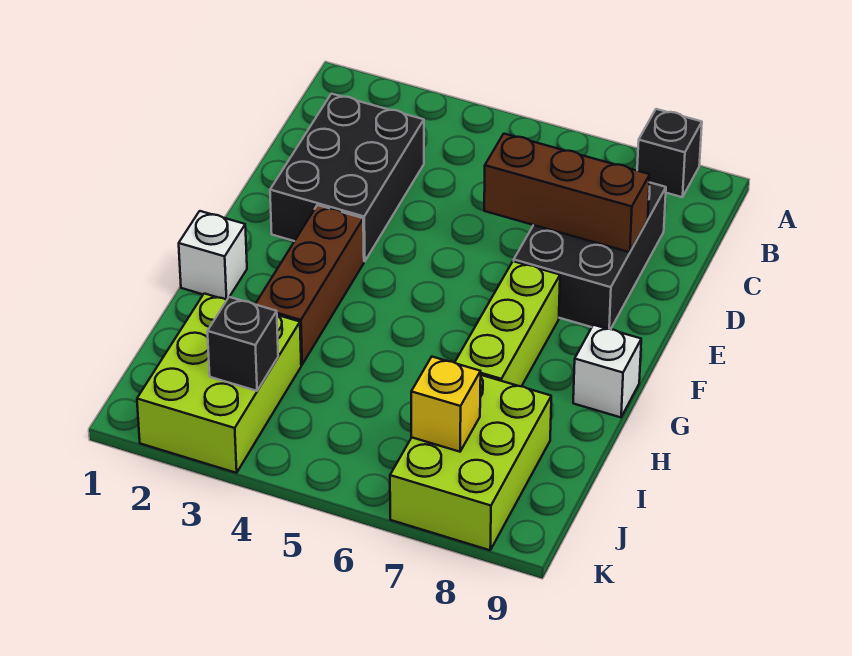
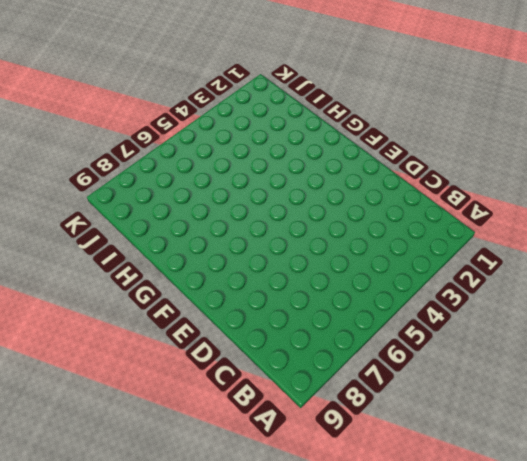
none -> black brick A8 level 1
none -> black brick C2:E3 level 1
none -> black brick C7:E8 level 1

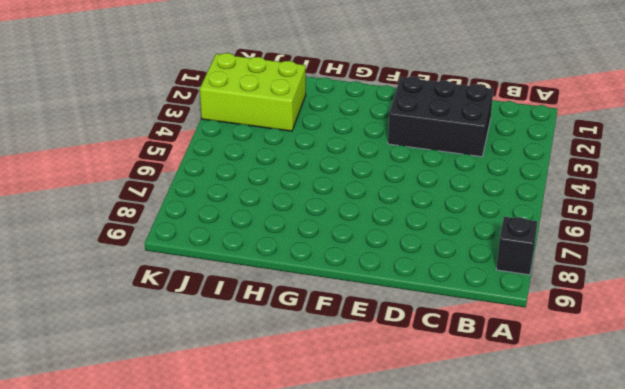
none -> black brick C7:E8 level 1
none -> brown brick F3:H3 level 1
none -> lime brick F7:H7 level 1

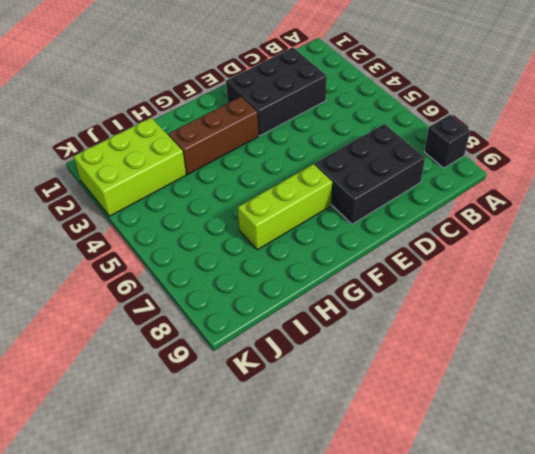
none -> white brick G1 level 1
none -> white brick G9 level 1
none -> lime brick I7:K8 level 1

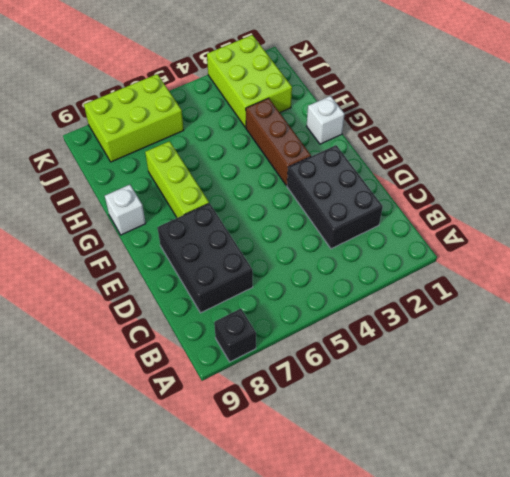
lime brick J6:K8 level 1 -> lime brick I7:K8 level 1
none -> brown brick D6:D8 level 2
none -> black brick J3 level 2
none -> yellow brick J7 level 2

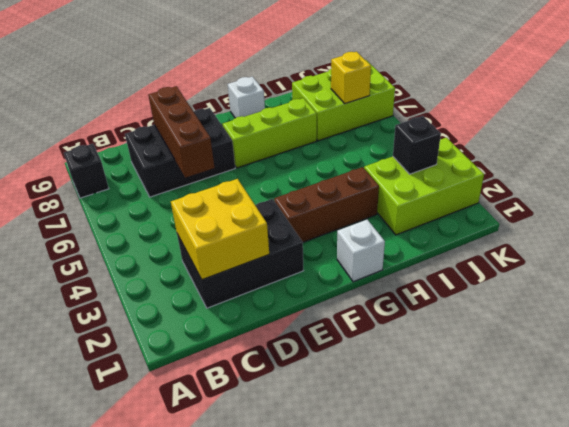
yellow brick C2:D3 level 2 -> none

